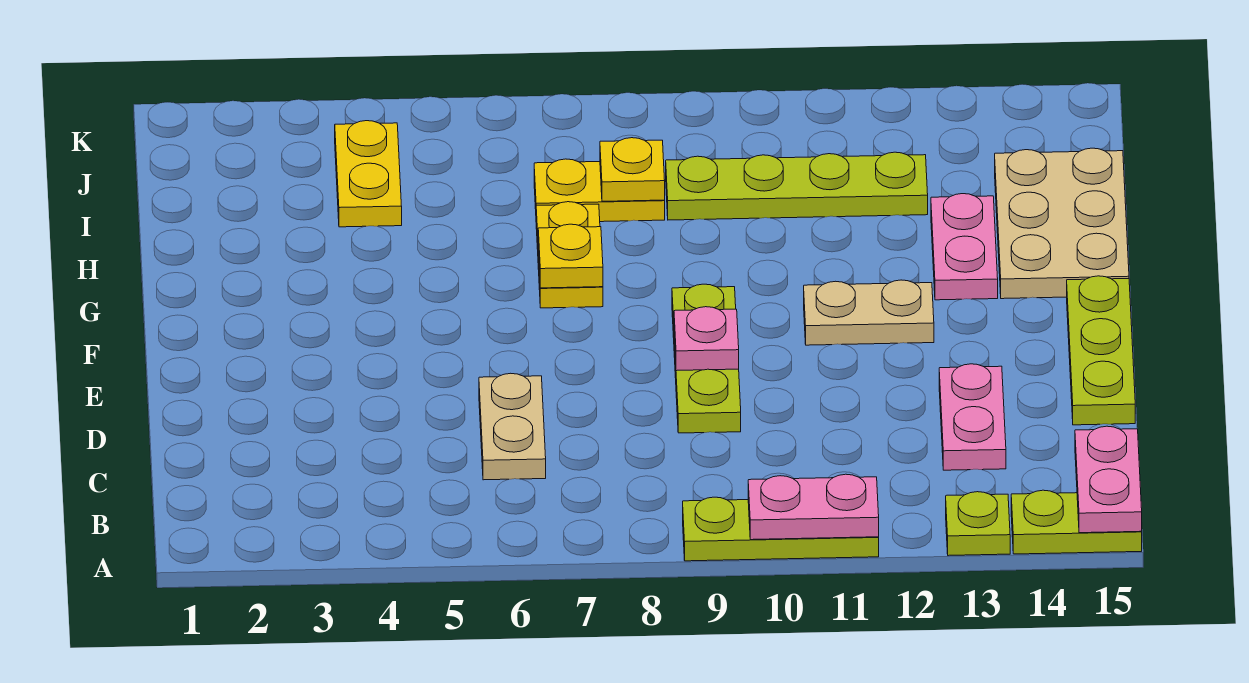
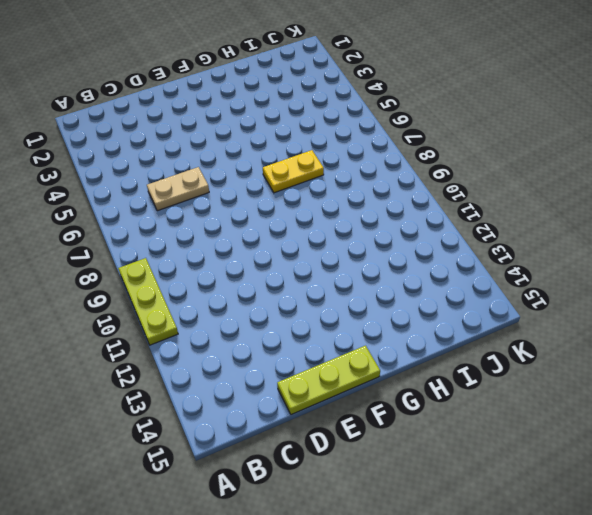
none -> lime plate A13 level 1
none -> lime plate A14:A15 level 1
none -> pink plate C13:D13 level 1

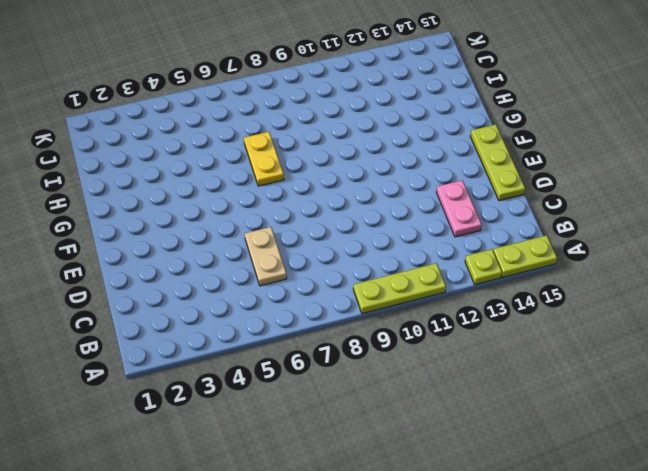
none -> lime plate D9:F9 level 1
none -> tan plate F11:F12 level 1
none -> pink plate G13:H13 level 1

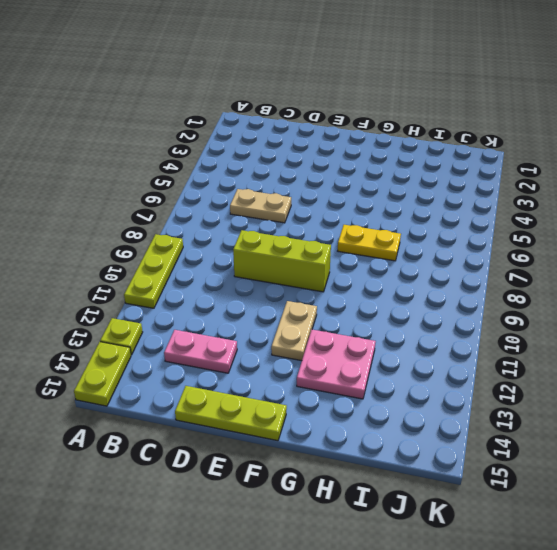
lime brick D9:F9 level 1 -> lime plate D9:F9 level 1
pink plate G12:H13 level 1 -> pink plate G13:H13 level 1
none -> tan plate G14:I15 level 1
none -> yellow plate I4:J4 level 1
none -> yellow plate I7:I8 level 1

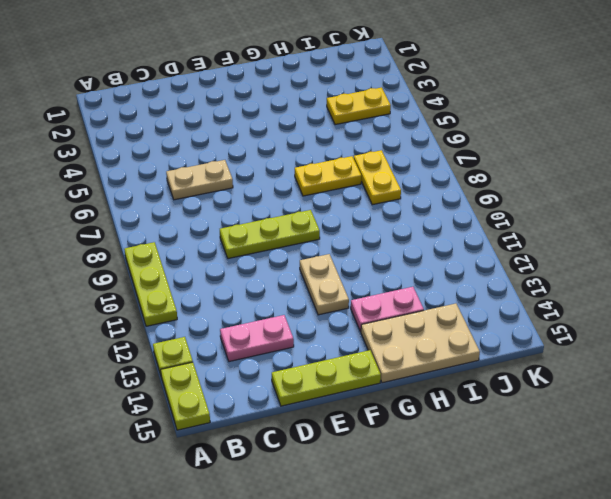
none -> lime plate I9:I12 level 1
none -> pink plate A10:A11 level 2
none -> pink plate A15:B15 level 2

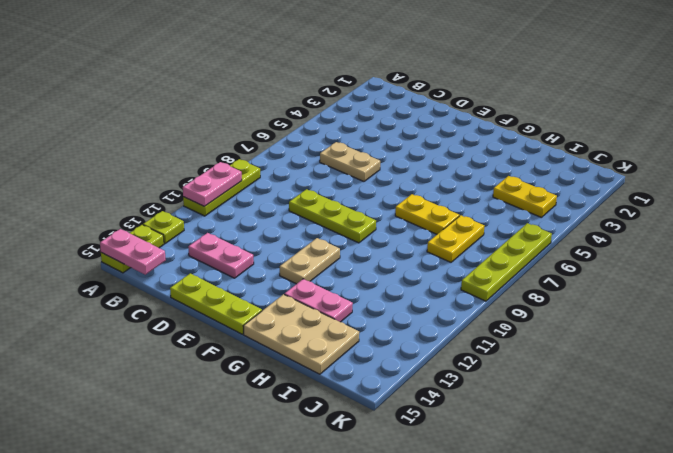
lime plate K6:K9 level 1 -> lime plate I9:I12 level 1
none -> pink plate E9 level 2
none -> yellow plate G7 level 2
none -> yellow plate I8 level 2

